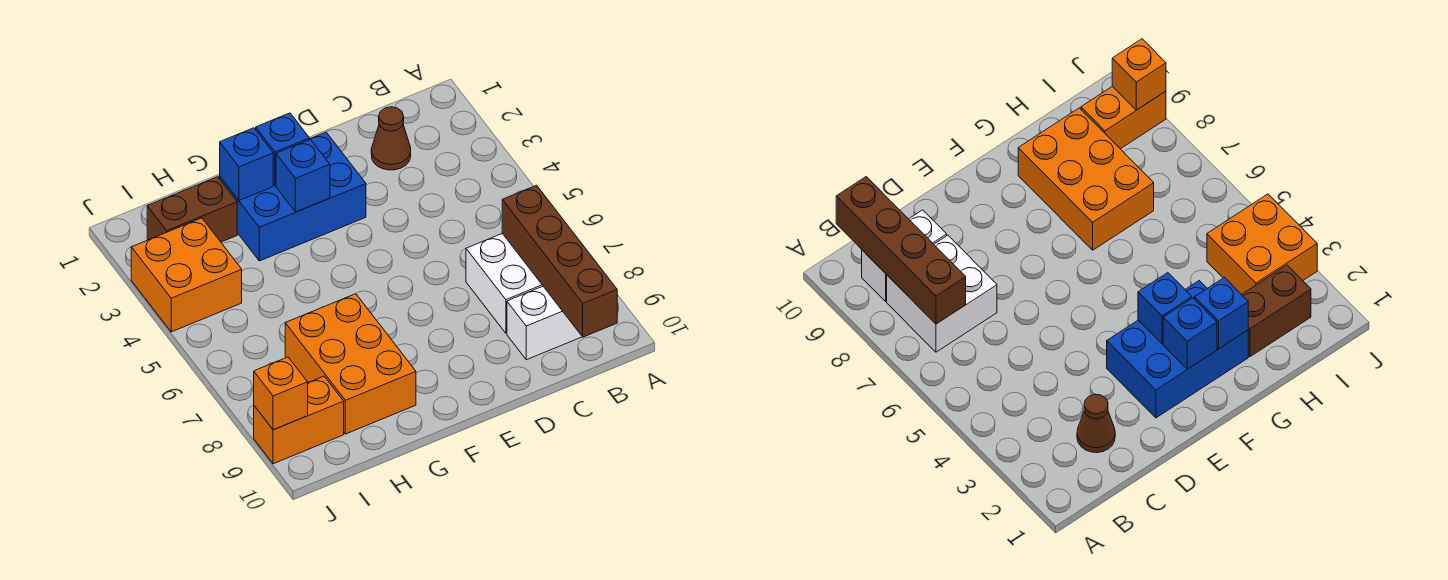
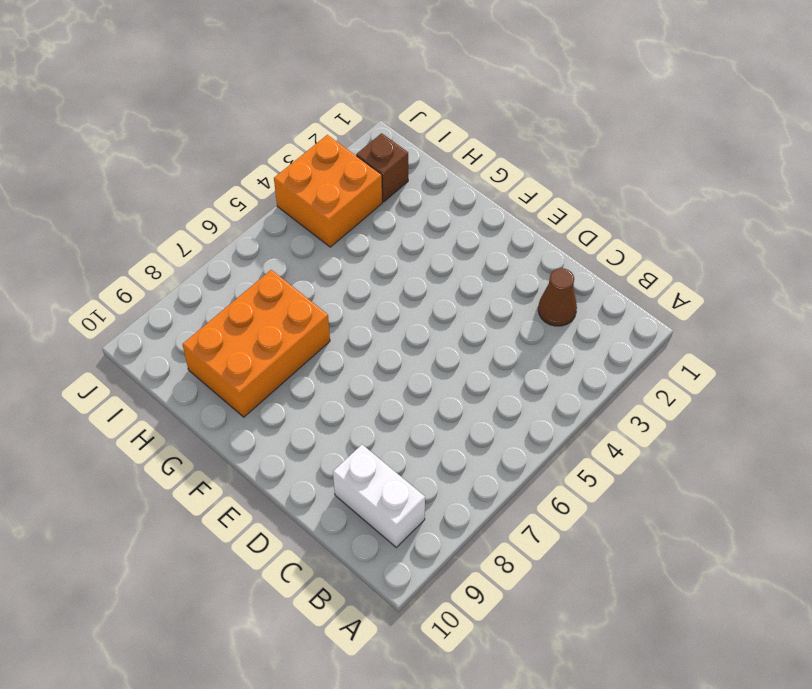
brown brick I2 level 1 -> brown brick H2:I2 level 1
none -> white brick B7:C8 level 1
none -> blue brick E2:G3 level 1
none -> orange brick I9:J9 level 1

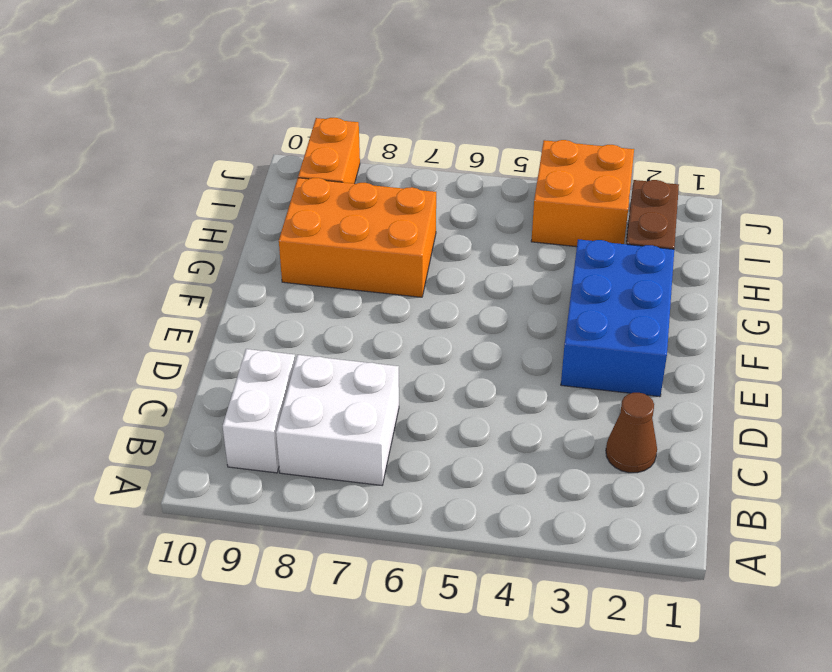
none -> brown brick B7:B10 level 2
none -> blue brick F2 level 2
none -> blue brick F3 level 2

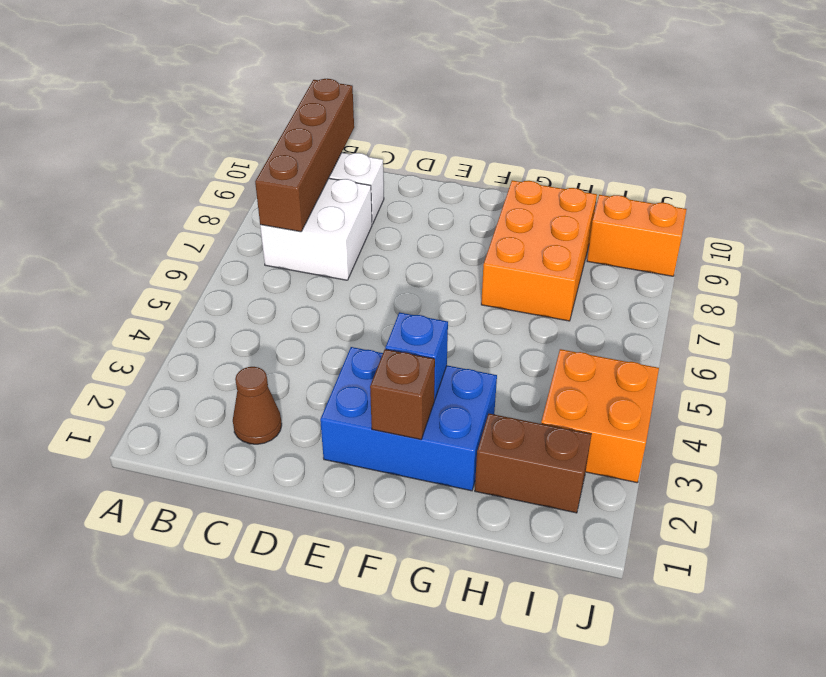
brown brick F2 level 2 -> blue brick F2 level 2
none -> blue brick G2 level 2
none -> orange brick J9 level 2

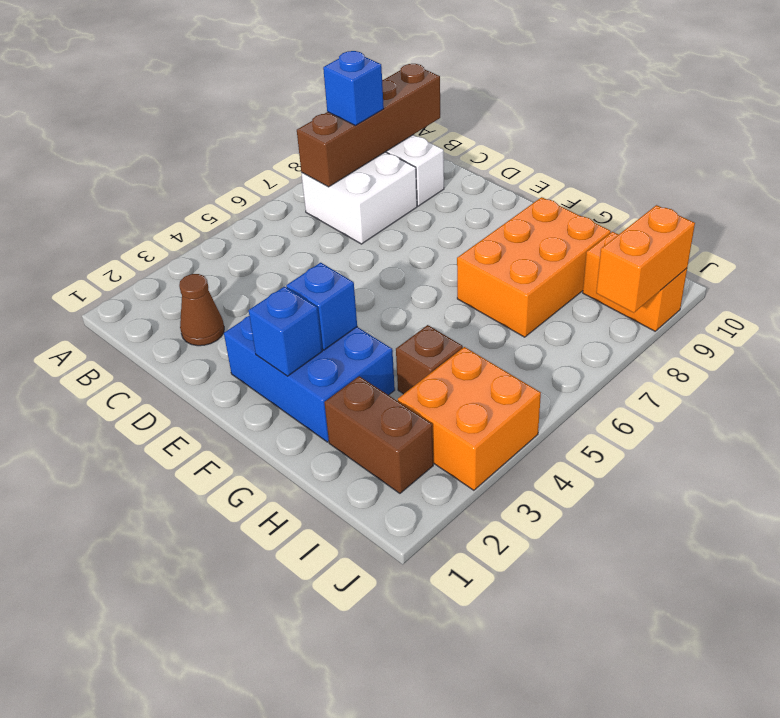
blue brick B8 level 3 -> blue brick G2 level 2
brown brick H4 level 1 -> none
orange brick J8:J9 level 2 -> orange brick J9 level 2

